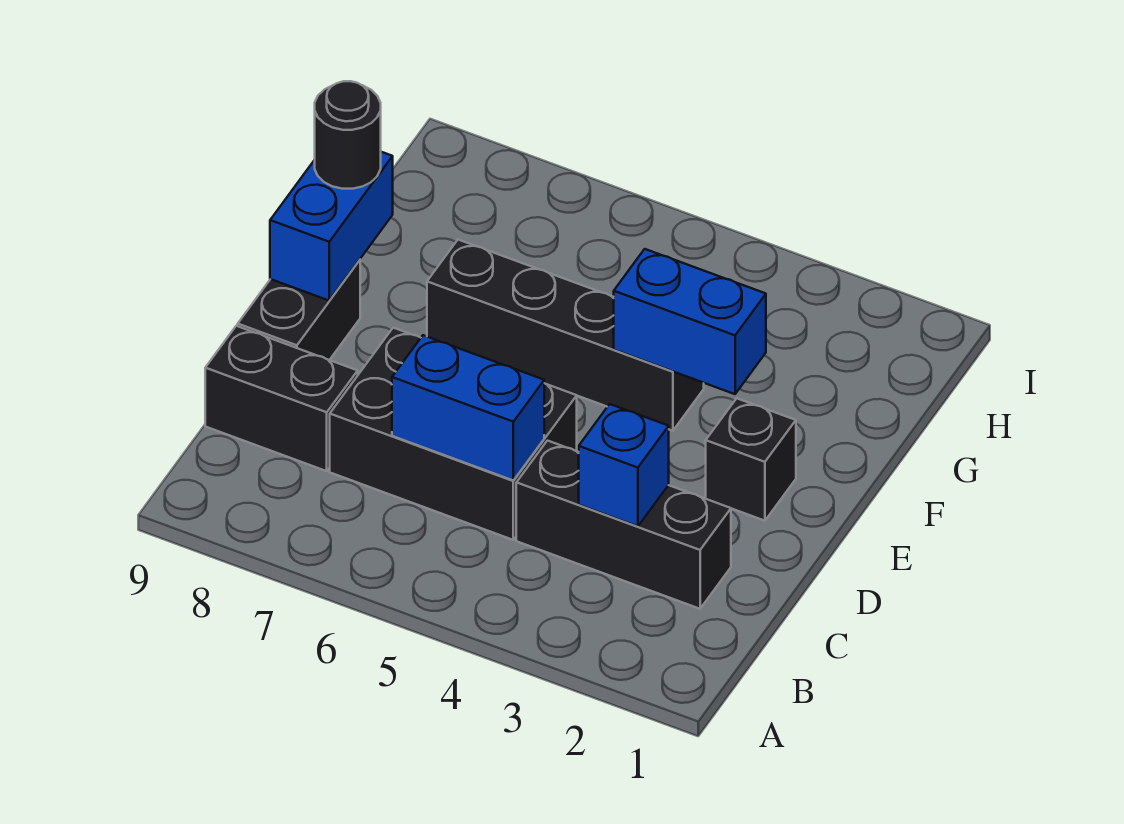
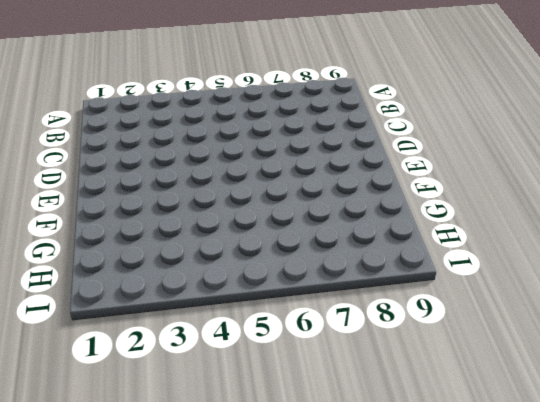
none -> black brick C2:C4 level 1
none -> black brick C5:D7 level 1

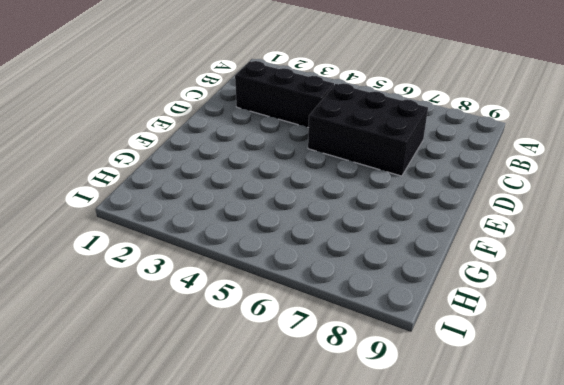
none -> black brick C8:C9 level 1
none -> black brick D9:E9 level 1

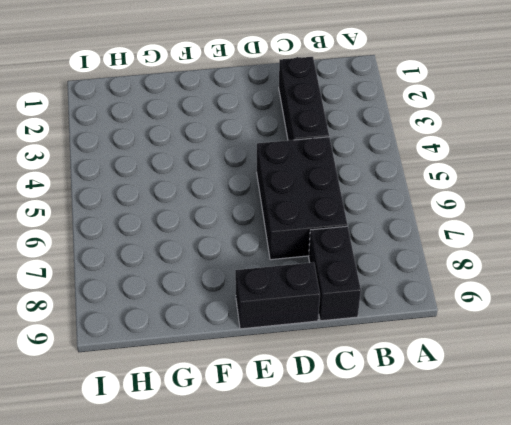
none -> black brick E2 level 1
none -> black brick F4:F7 level 1

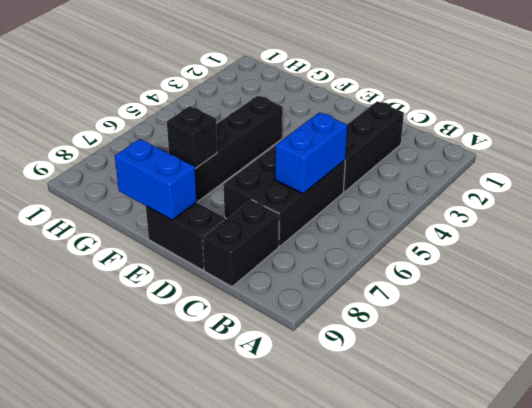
black brick F7 level 2 -> black brick E2 level 1
none -> blue brick C3 level 2
none -> blue brick F3:F4 level 2

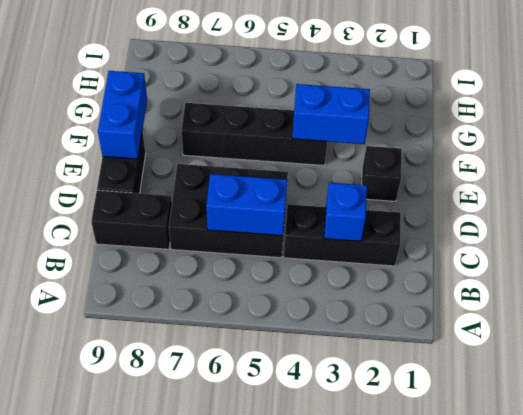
none -> black round brick F9 level 3

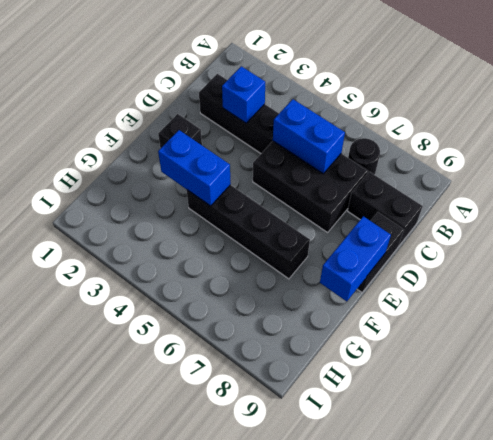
black round brick B7 level 1 -> black round brick F9 level 3

